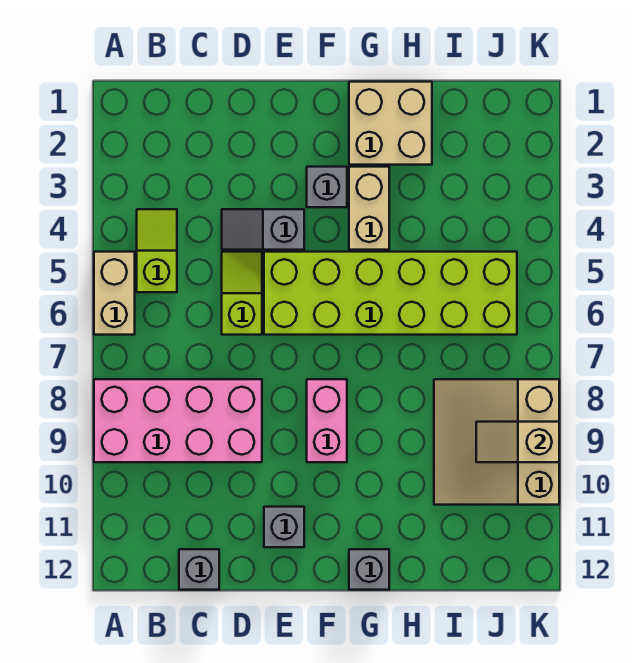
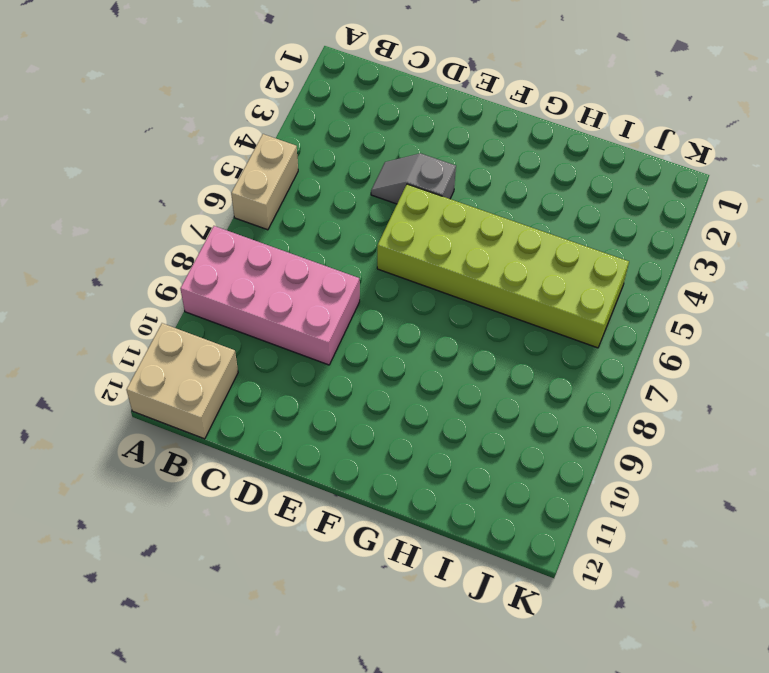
tan brick A11:B12 level 1 -> tan brick G1:H2 level 1
none -> lime slope B4:B5 level 1 top 5
none -> grey brick C12 level 1
none -> lime slope D5:D6 level 1 top 6

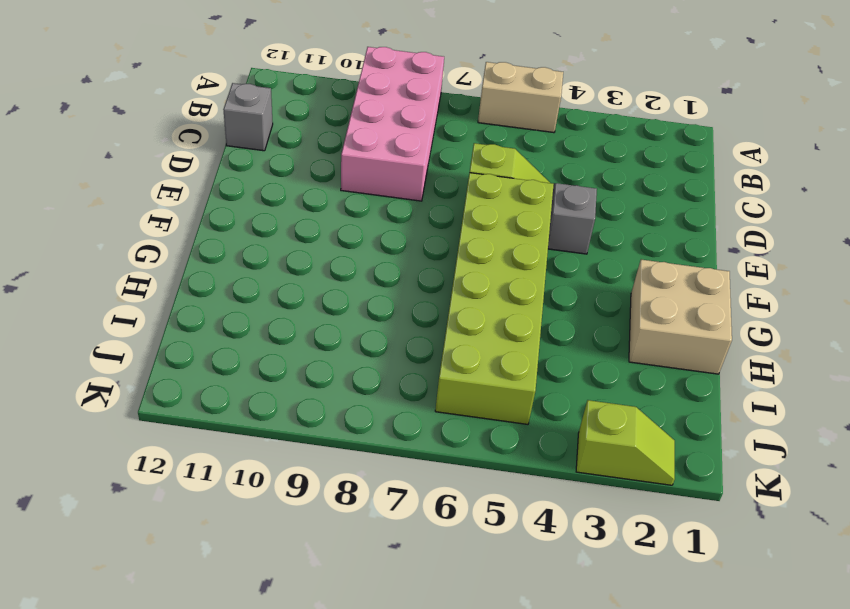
lime slope K2:K3 level 1 top 3 -> lime slope B4:B5 level 1 top 5
none -> grey brick E11 level 1
none -> grey brick F3 level 1
none -> pink brick F8:F9 level 1

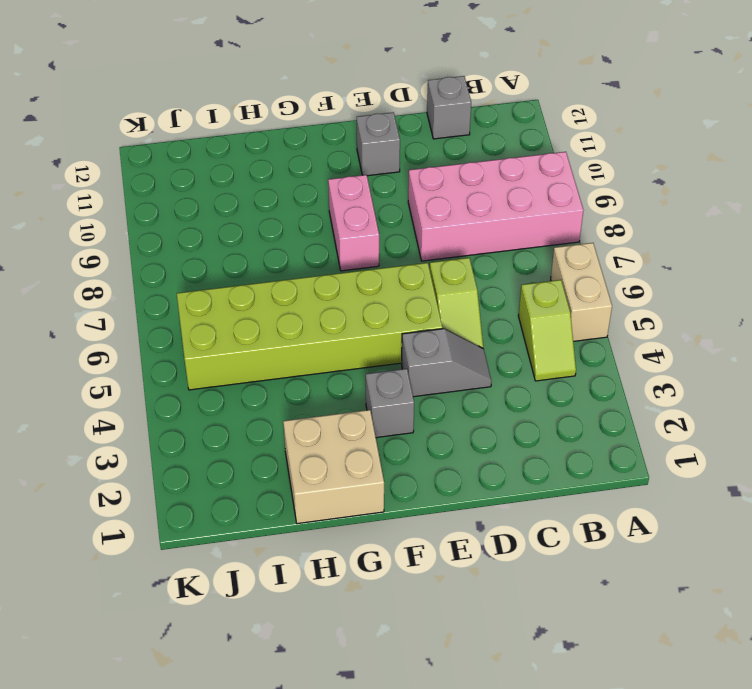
none -> tan brick G3:G4 level 1
none -> grey brick G12 level 1
none -> tan slope I8:K10 level 1 top K

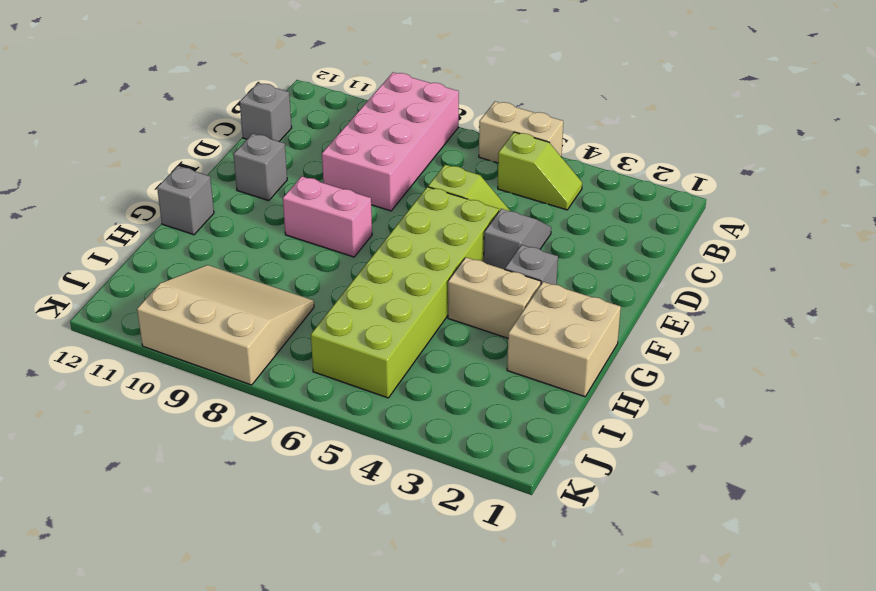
none -> tan slope J9:K9 level 2 top K

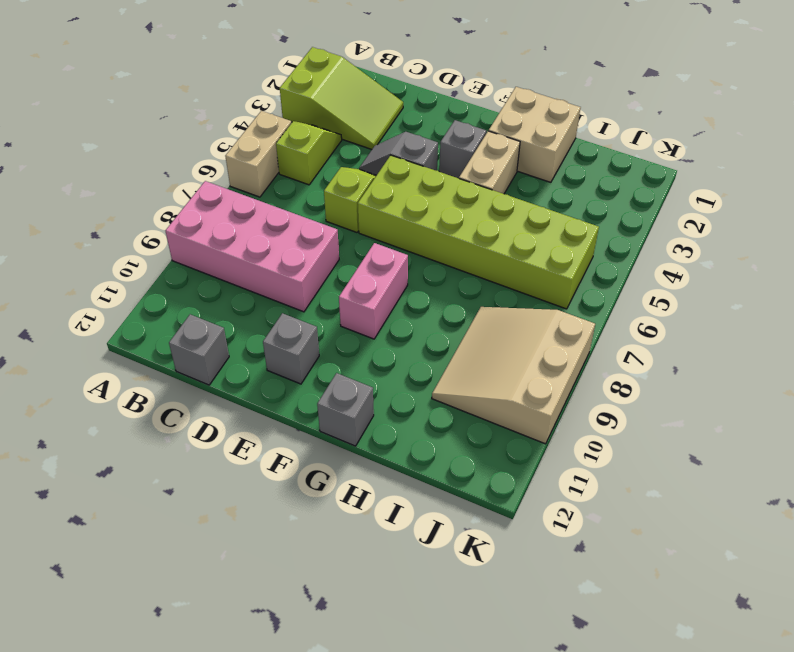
lime slope A2:C3 level 1 top A -> none
none -> tan slope J9:K9 level 2 top K

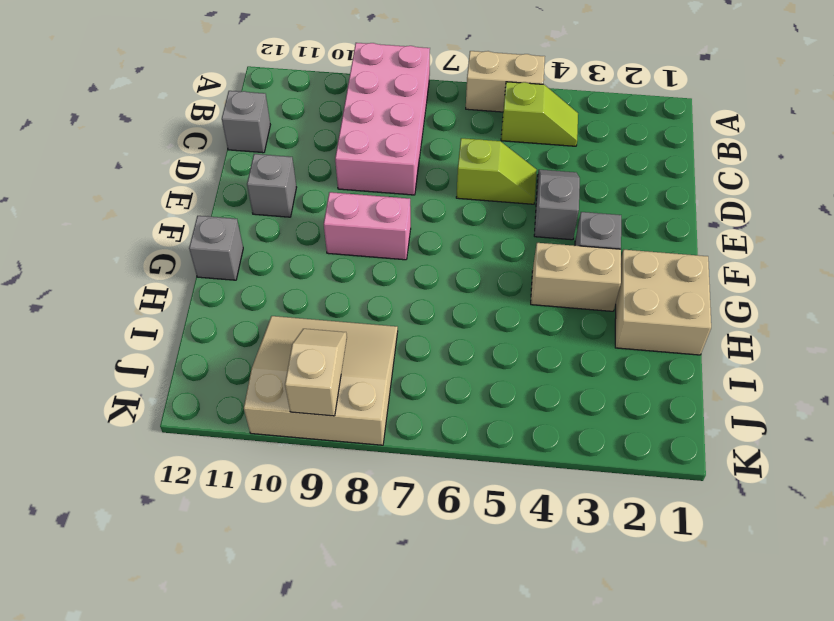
none -> lime brick E5:J6 level 1

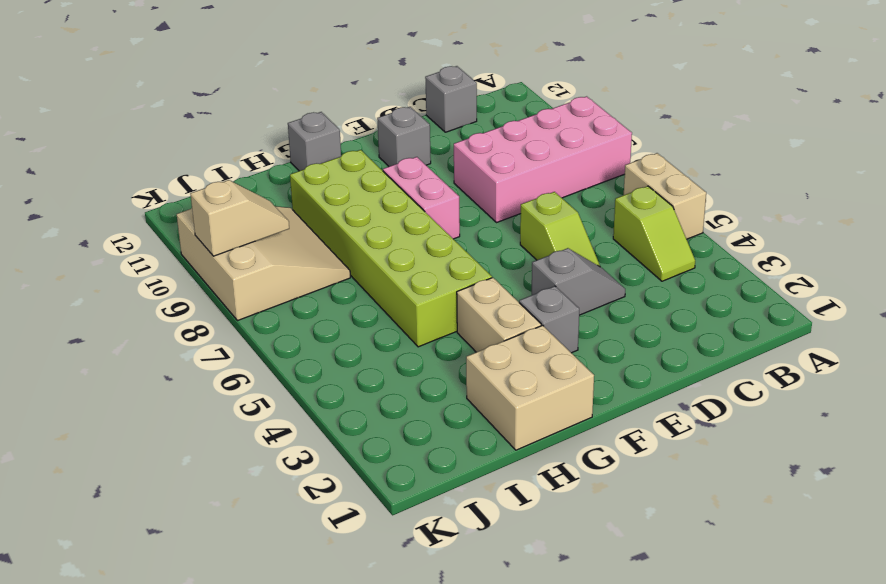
lime brick G5:H10 level 1 -> lime brick E5:J6 level 1

